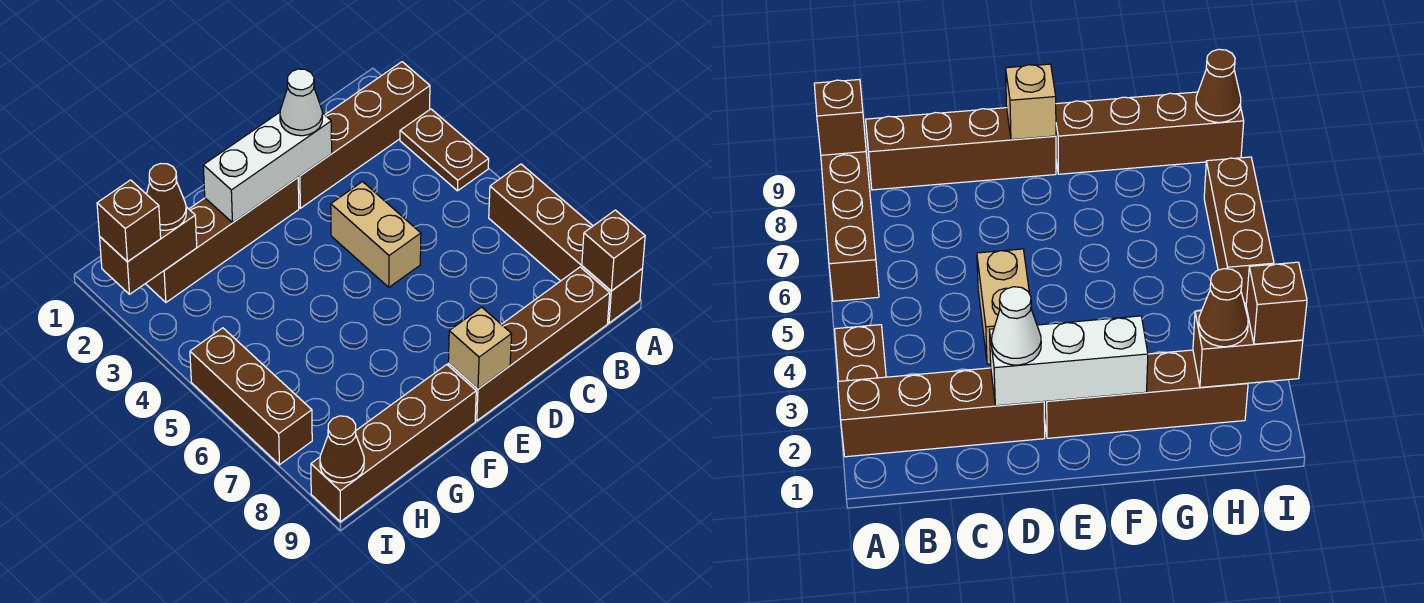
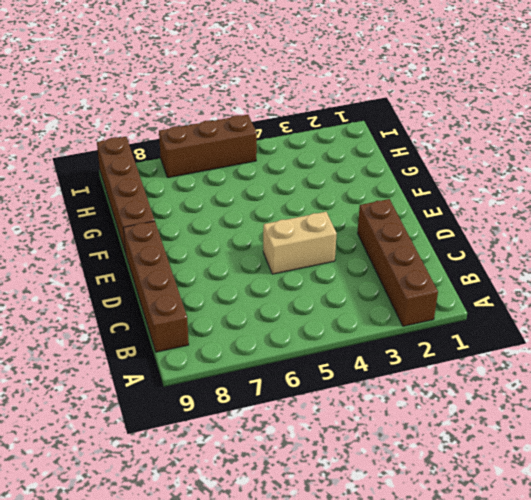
none -> brown plate A3:A4 level 1
none -> brown brick A6:A9 level 1
none -> brown brick E2:H2 level 1

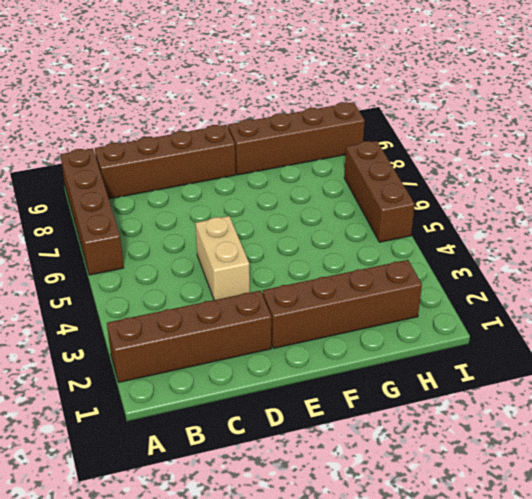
none -> brown plate A3:A4 level 1
none -> brown brick A9 level 2
none -> white brick D2:F2 level 2

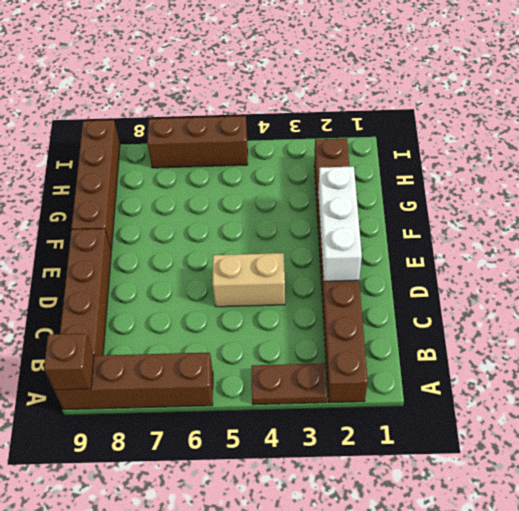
none -> tan brick E9 level 2
none -> brown brick H2:I2 level 2
none -> brown cone I9 level 2

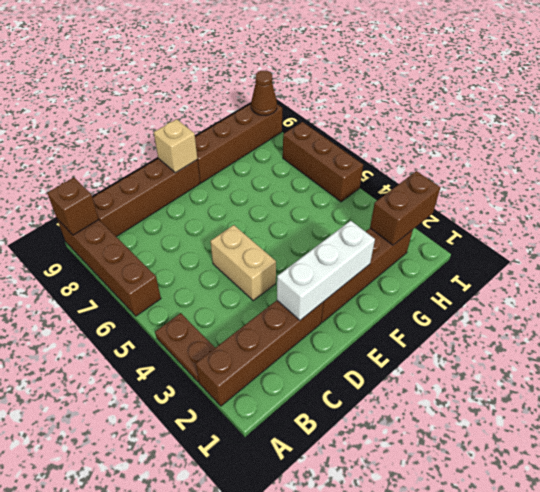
none -> white cone D2 level 3
none -> brown cone H2 level 3
none -> brown brick I2 level 3

